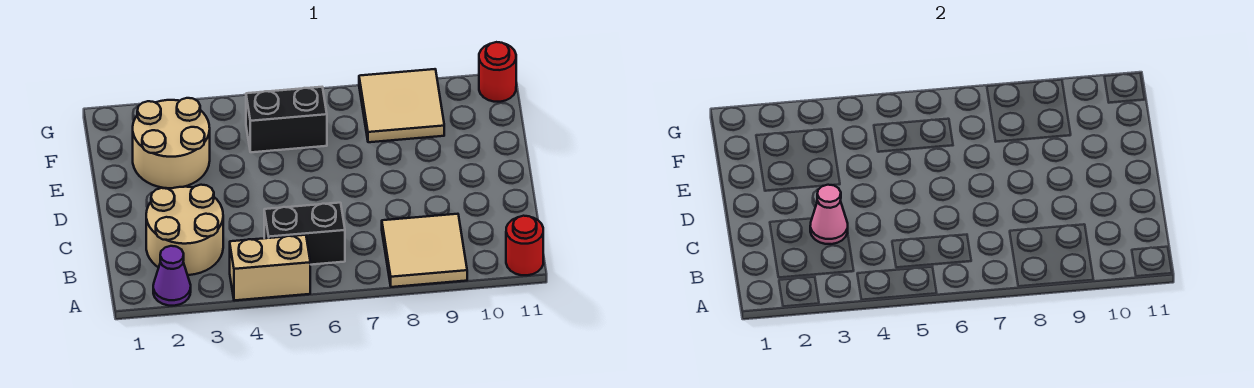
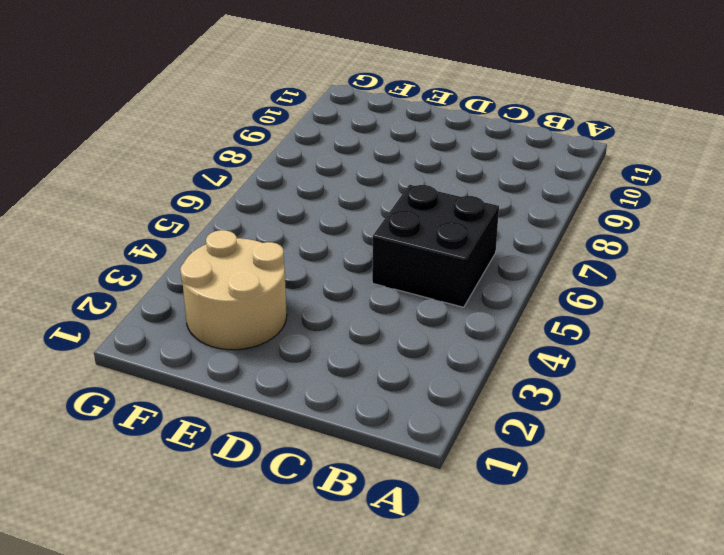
black brick B5:C6 level 1 -> black brick B5:B6 level 1
none -> purple cone A2 level 1
none -> tan brick A4:A5 level 1

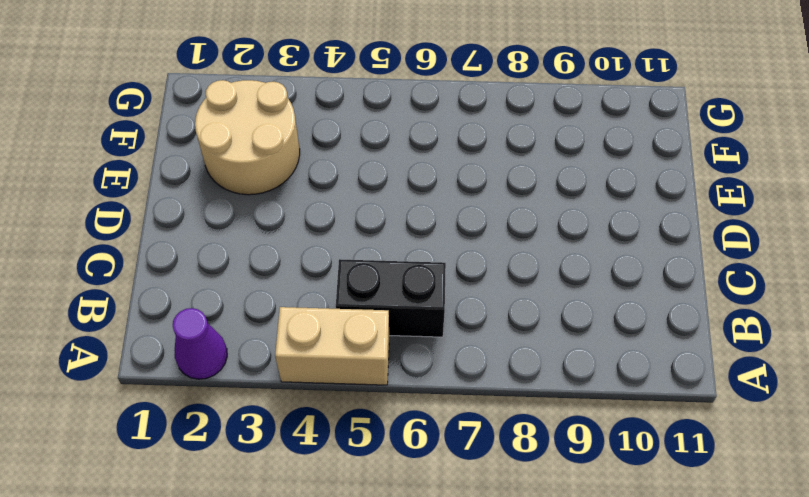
none -> tan tile A8:B9 level 1
none -> red round brick A11 level 1

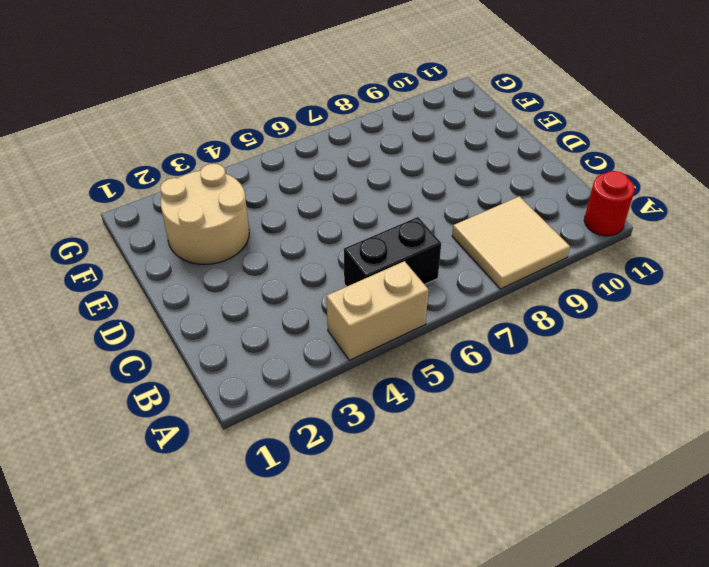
none -> purple cone A2 level 1
none -> tan round brick B2:C3 level 1

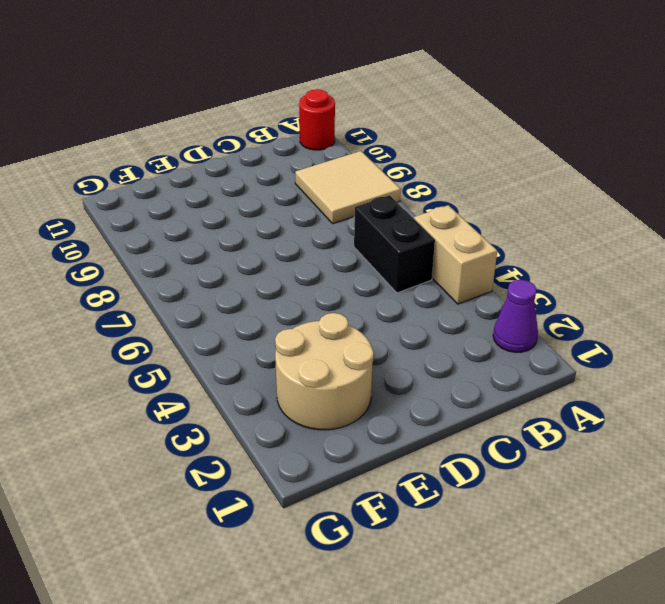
none -> tan round brick B2:C3 level 1
none -> black brick F5:F6 level 1

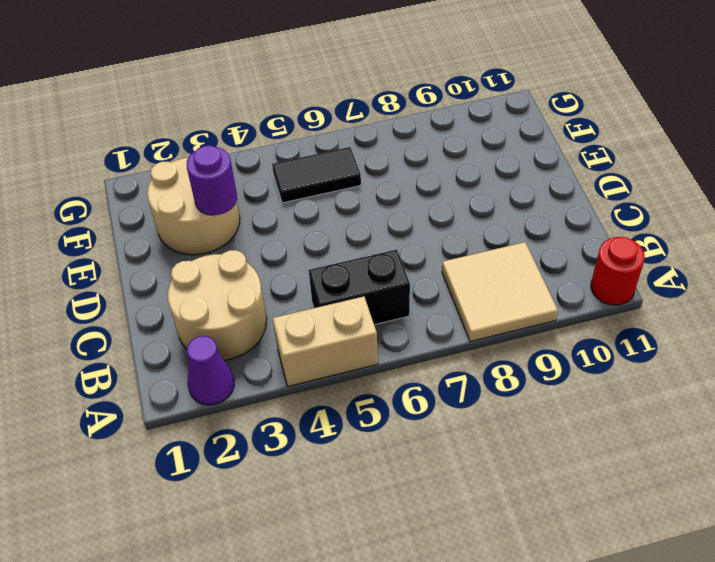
purple round brick E3 level 2 -> none
black tile F5:F6 level 1 -> black brick F5:F6 level 1
none -> tan tile F8:G9 level 1
none -> red round brick G11 level 1

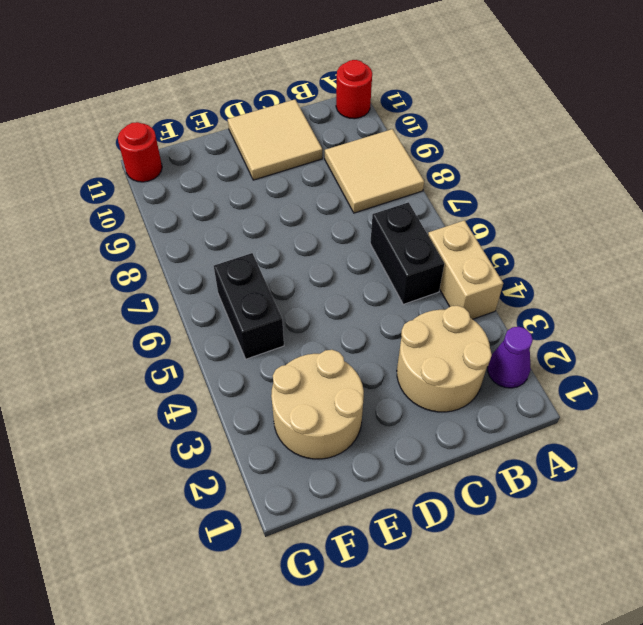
tan tile C10:D11 level 1 -> tan tile F8:G9 level 1
none -> pink cone C3 level 2

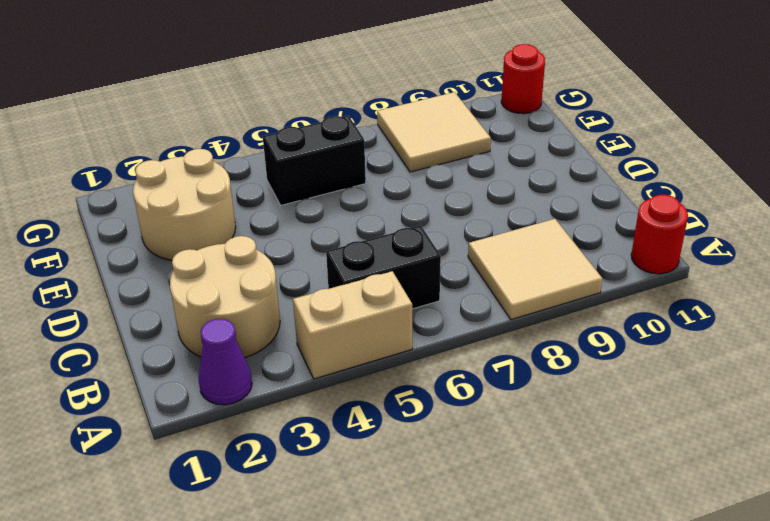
none -> pink cone C3 level 2

